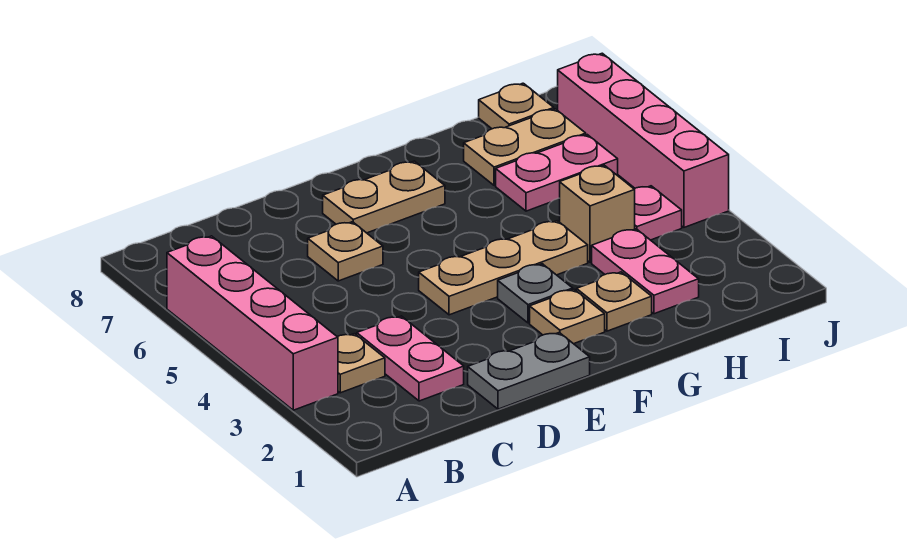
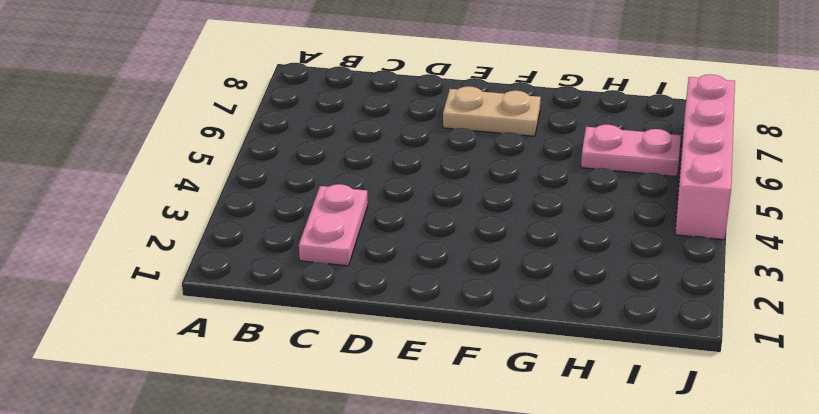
none -> pink brick A3:A6 level 1
none -> tan plate B3 level 1
none -> grey plate D1:E1 level 1

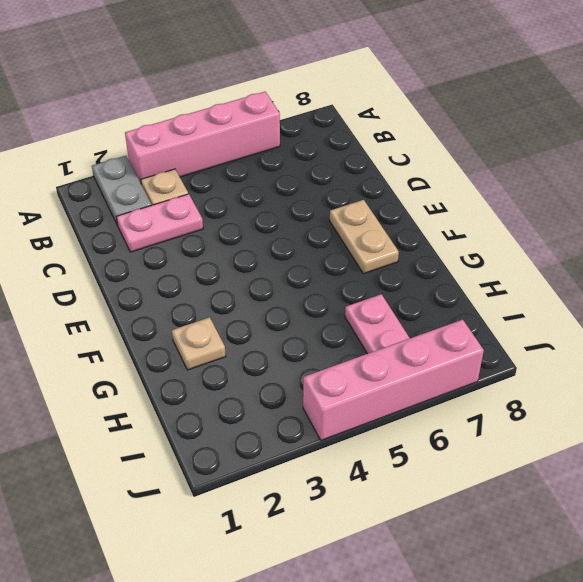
grey plate A2:B2 level 1 -> grey plate D1:E1 level 1
none -> tan plate D6 level 1
none -> tan plate E4:G4 level 1
none -> tan plate F2 level 1

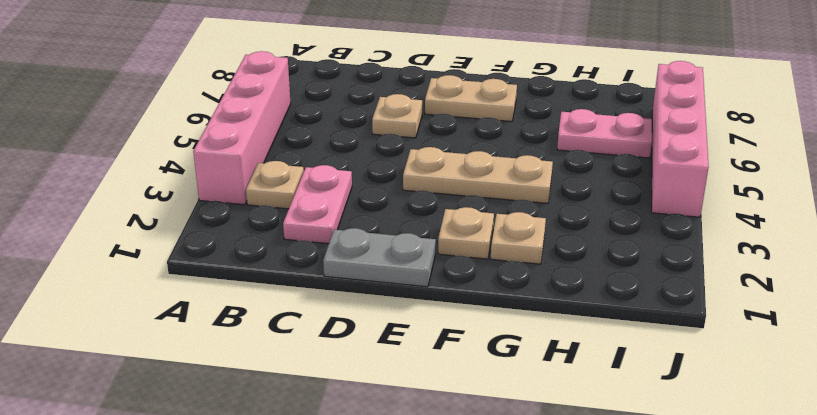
none -> grey plate F3 level 1
none -> pink plate H2:H3 level 1
none -> tan brick H4 level 1

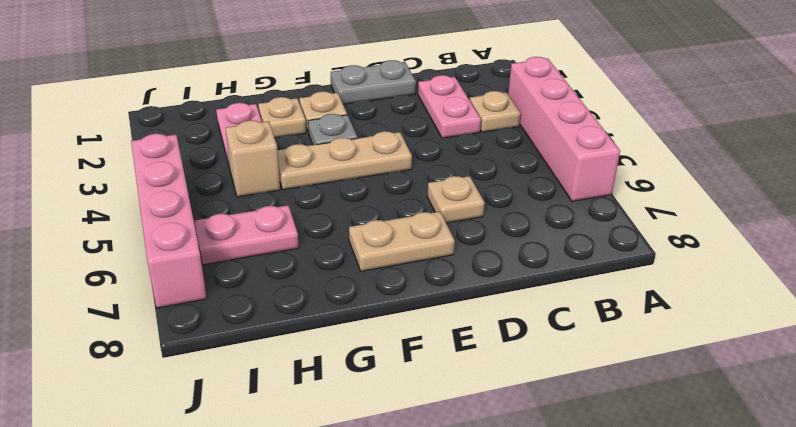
none -> tan plate H7:I7 level 1
none -> pink plate I4 level 1
none -> tan plate I8 level 1

